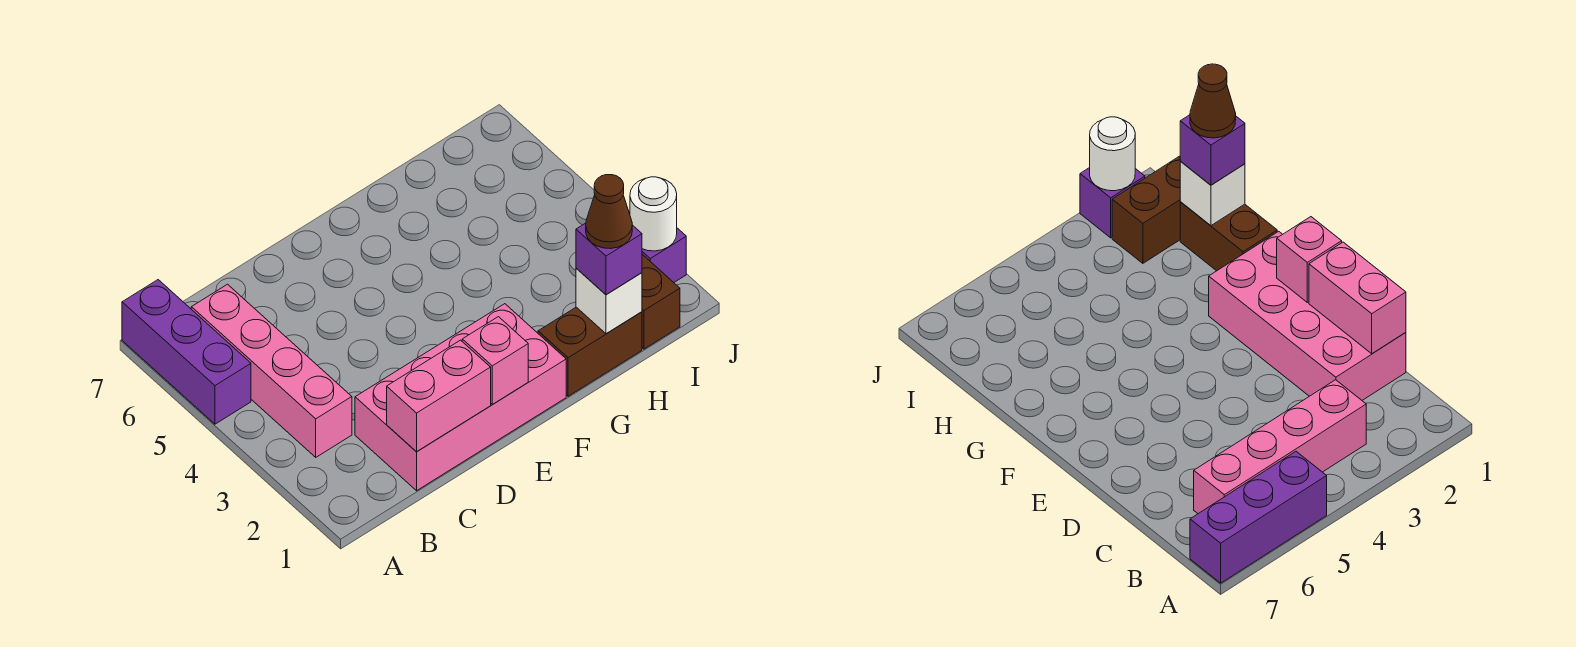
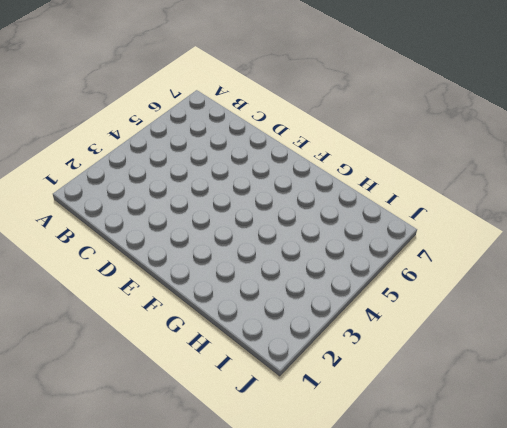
none -> purple brick A5:A7 level 1
none -> pink brick B3:B6 level 1
none -> pink brick C1:F2 level 1

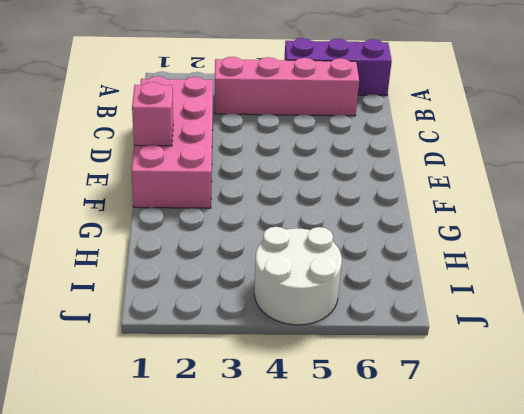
white round brick I4:J5 level 1 -> none
none -> brown brick G1:H1 level 1
none -> brown brick I1:I2 level 1
none -> purple brick J2 level 1

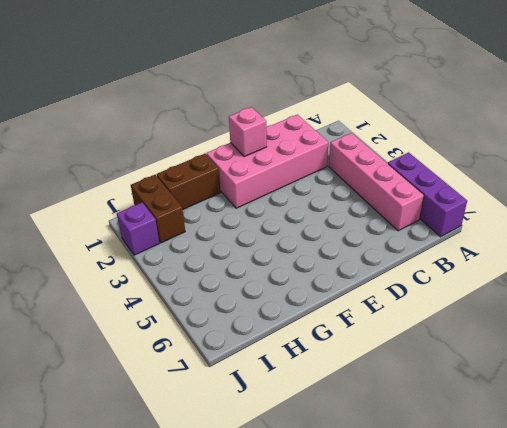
none -> pink brick C1:D1 level 2
none -> white brick H1 level 2
none -> white round brick J2 level 2

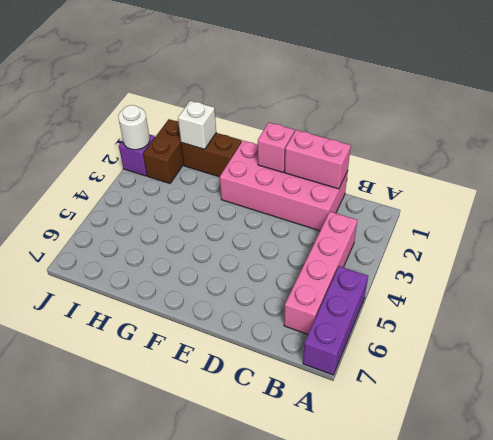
none -> purple brick H1 level 3
none -> brown cone H1 level 4

